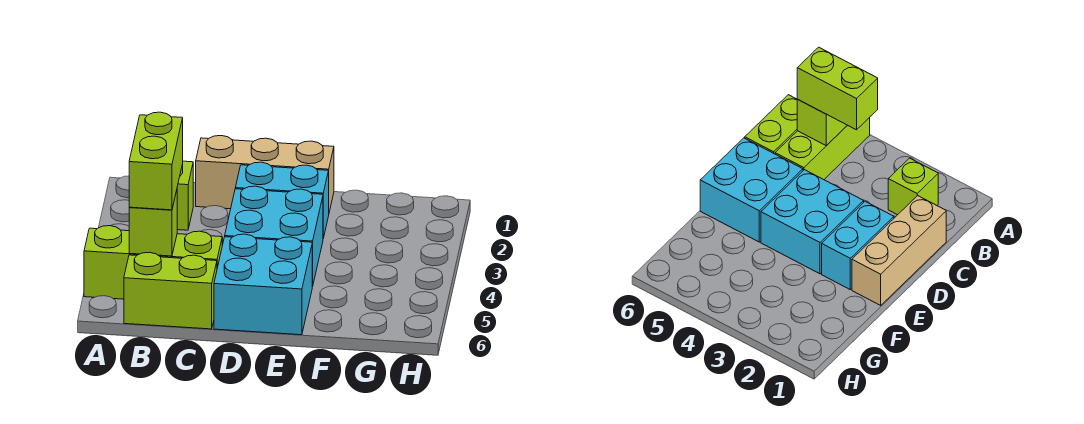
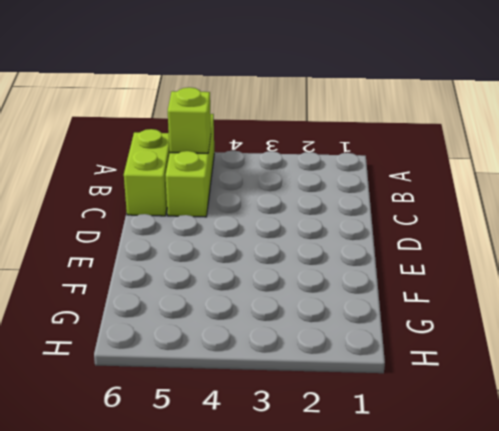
none -> lime brick B2 level 1
none -> tan brick C1:E1 level 1

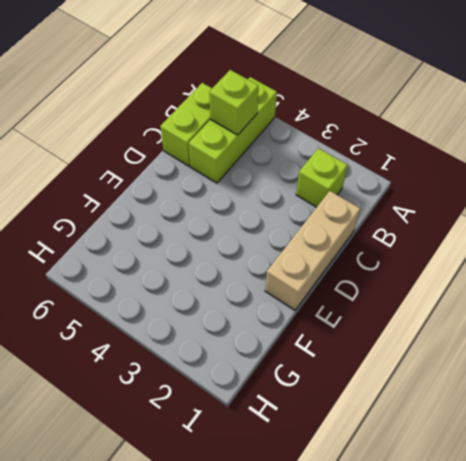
none -> cyan brick D2:E2 level 1
none -> cyan brick D3:E4 level 1

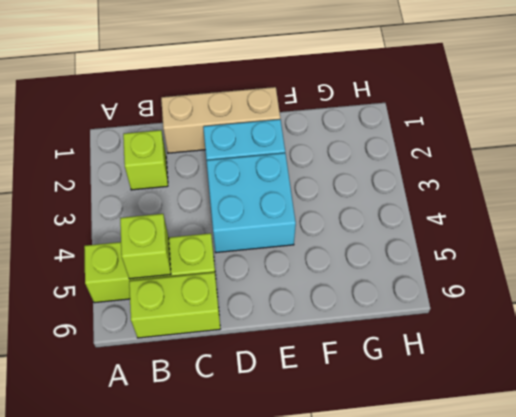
none -> cyan brick D5:E6 level 1
none -> lime brick B4:B5 level 3

